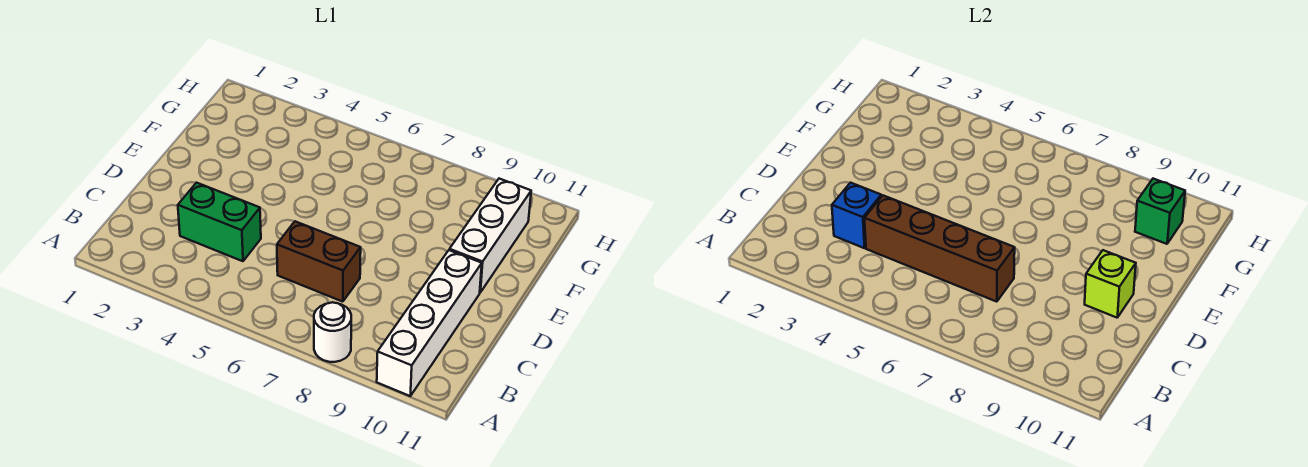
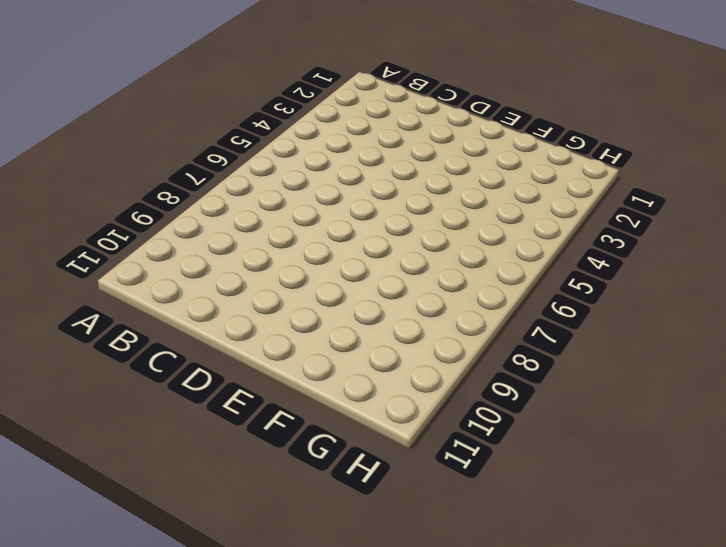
none -> white round brick A8 level 1
none -> white brick A10:D10 level 1

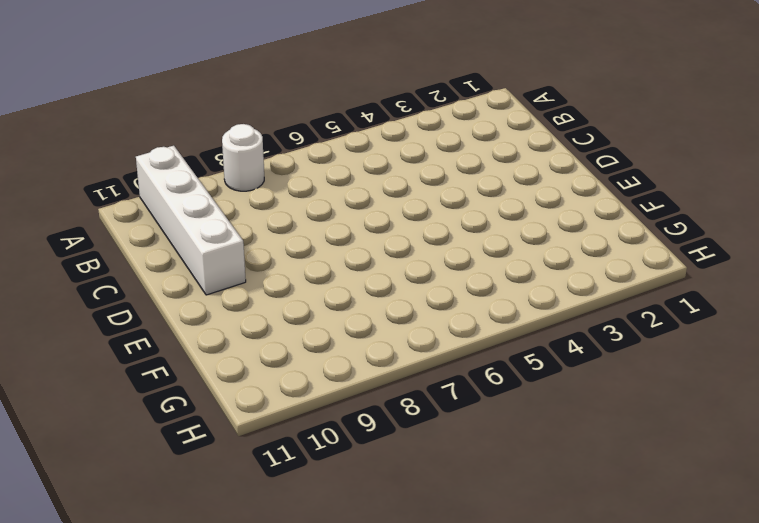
none -> green brick C3:C4 level 1
none -> brown brick C6:C7 level 1

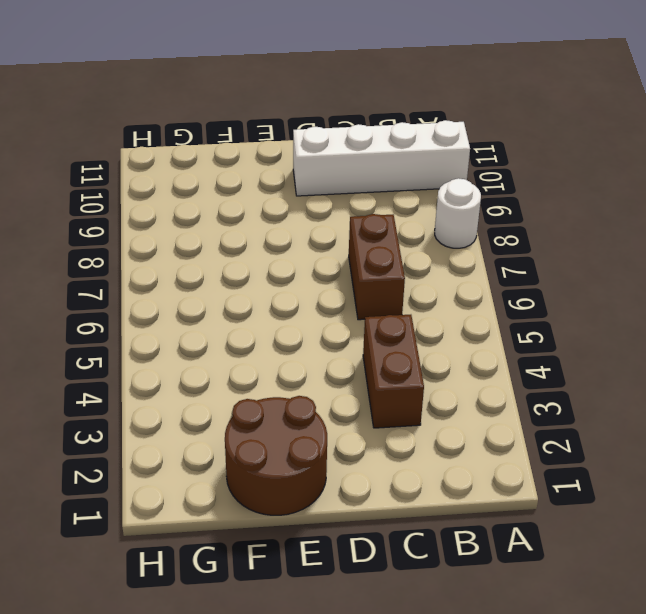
brown brick C3:C4 level 1 -> green brick C3:C4 level 1
brown round brick E1:F2 level 1 -> none
none -> white brick E10:G10 level 1
none -> blue brick C3 level 2

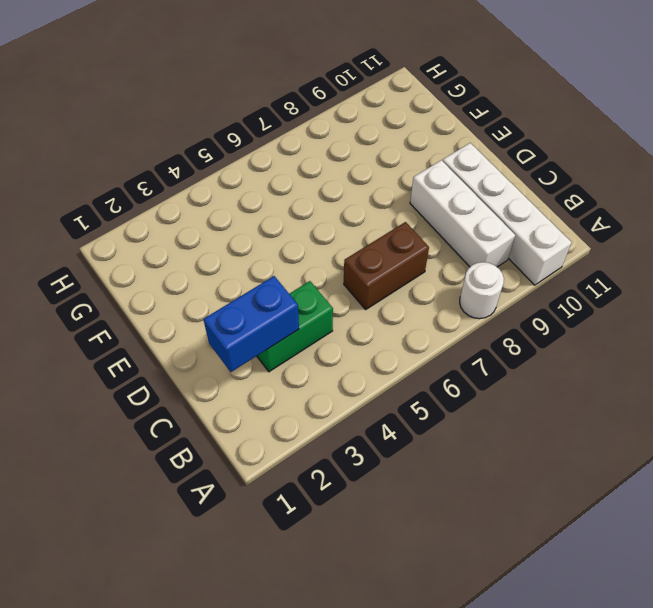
white brick B9:D9 level 1 -> white brick E10:G10 level 1
blue brick C2:C3 level 2 -> blue brick C3 level 2
none -> brown brick C4:C7 level 2
none -> lime brick D10 level 2

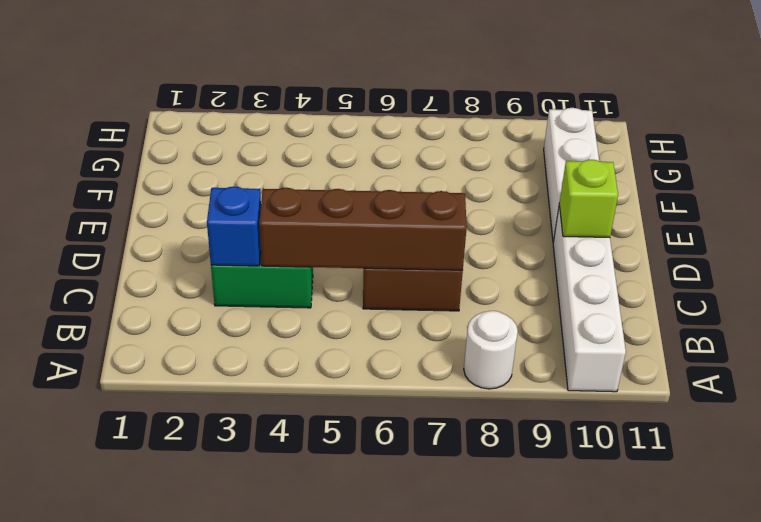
none -> green brick G10 level 2

